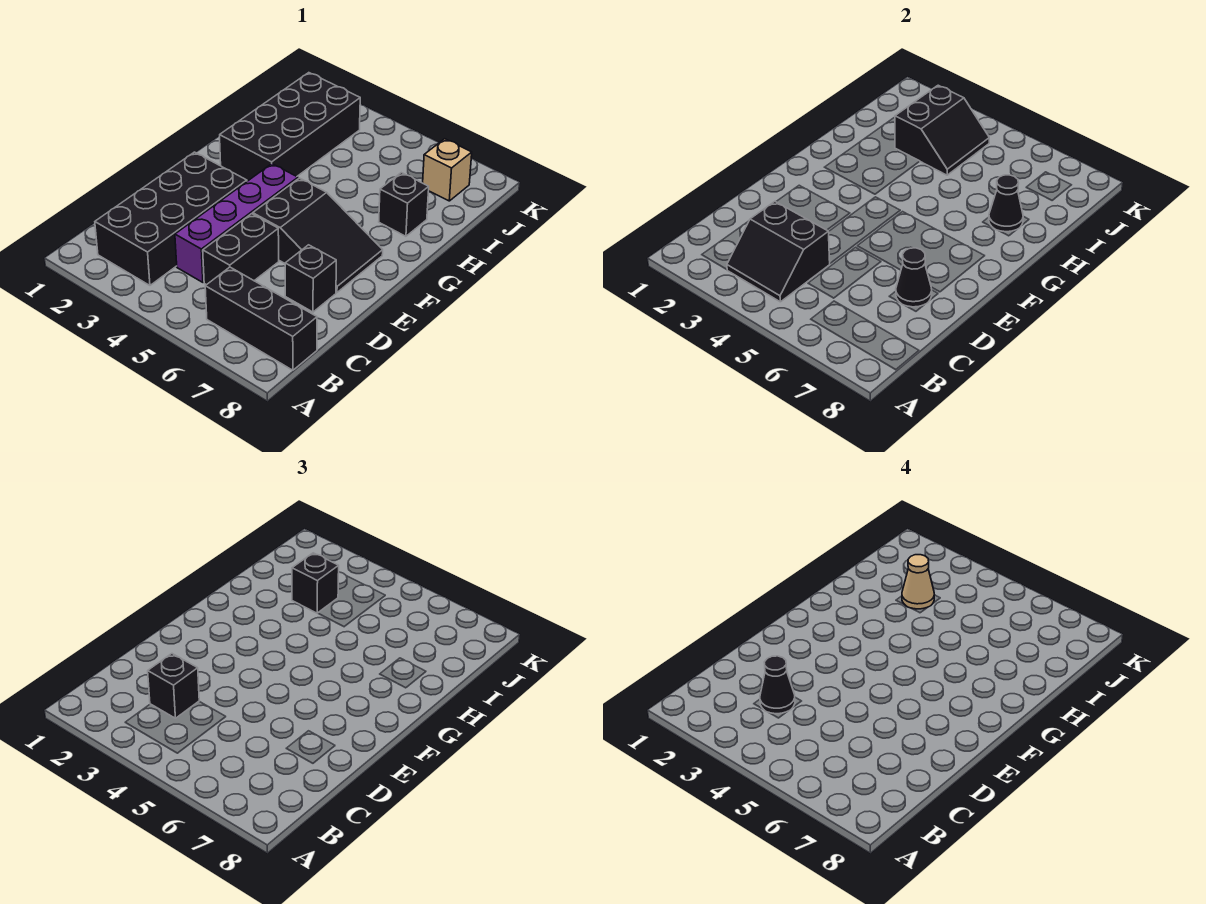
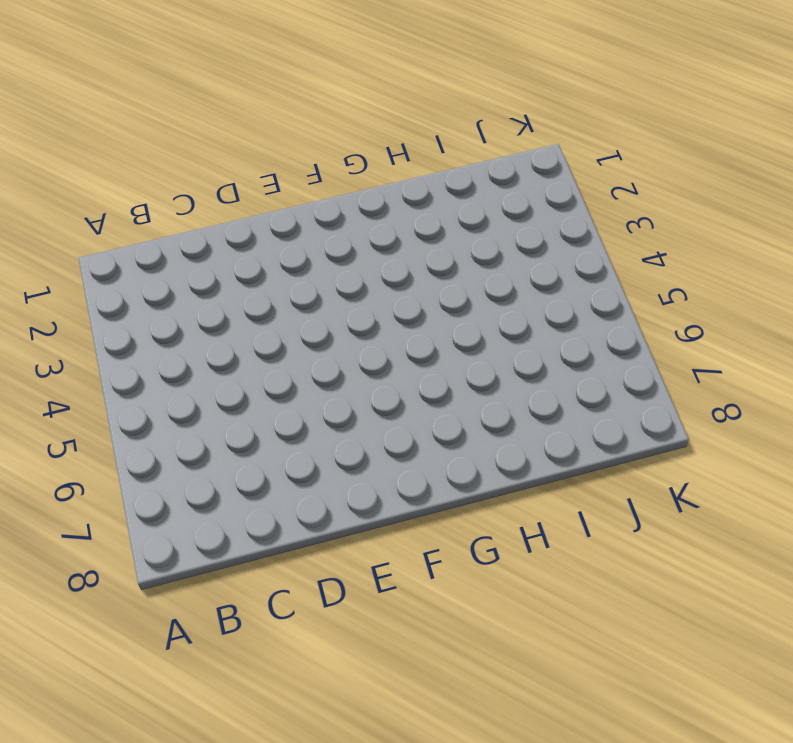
none -> black brick B2:E3 level 1
none -> black brick B6:B8 level 1
none -> purple brick C4:F4 level 1

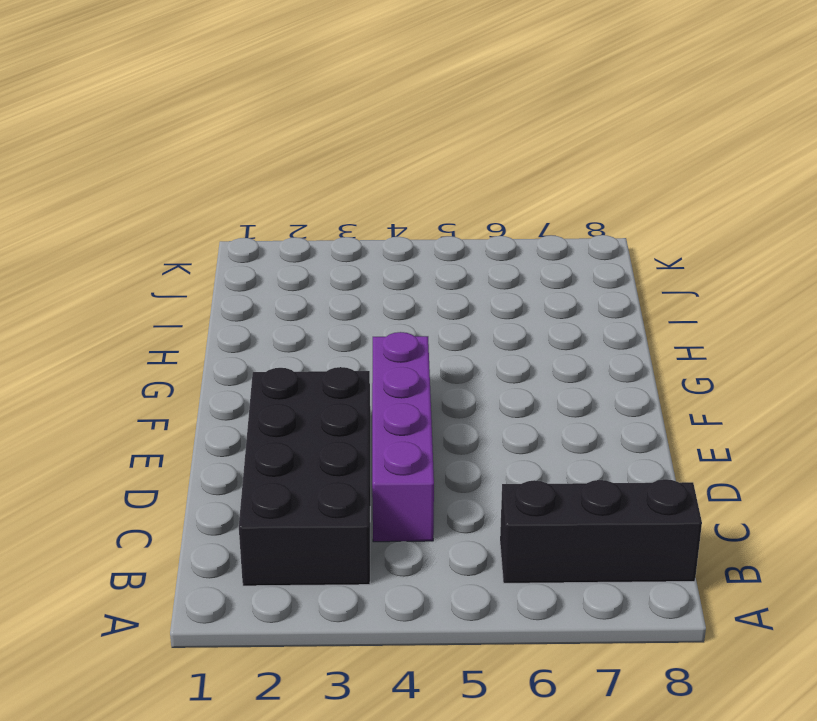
none -> black brick C5:D5 level 1
none -> black brick D7 level 1
none -> black slope E5:F7 level 1 top 5

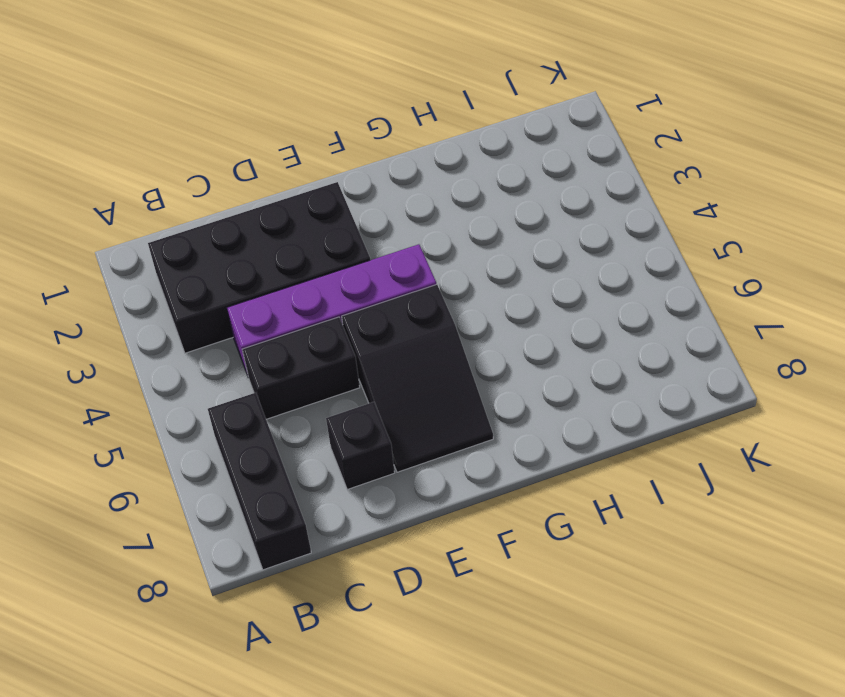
none -> black brick G2:J3 level 1
none -> black brick H7 level 1
none -> tan brick J7 level 1

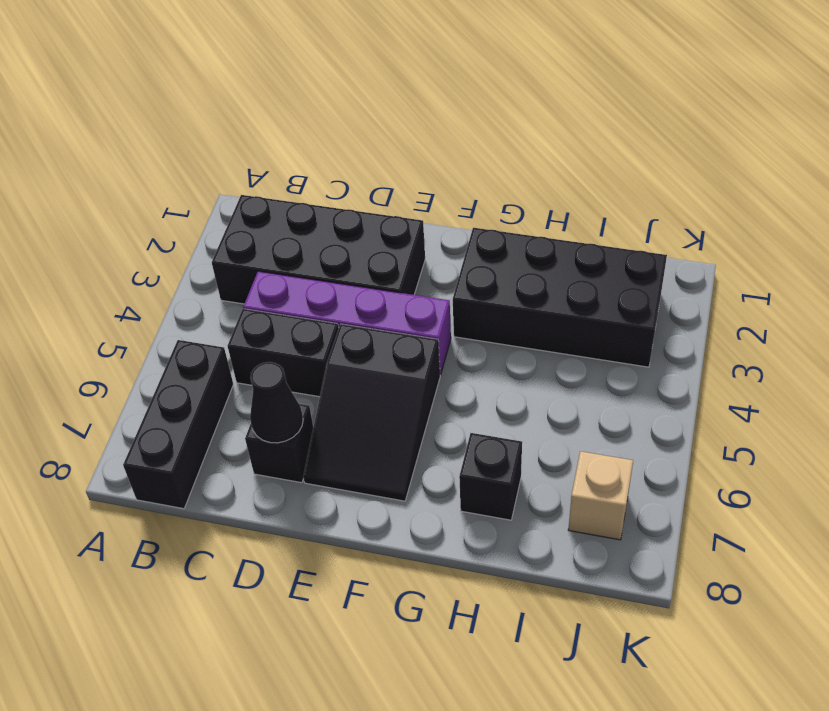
none -> black slope B3:C4 level 2 top C
none -> black cone H7 level 2
none -> black slope I3:J4 level 2 top 3

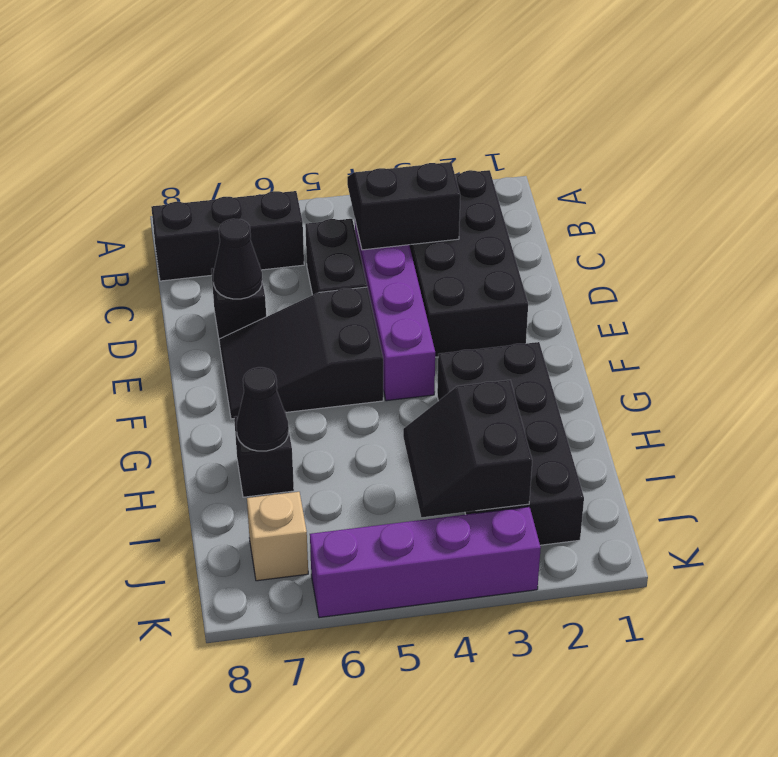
purple brick K3:K6 level 1 -> none
none -> black brick C3 level 3
none -> black brick I3 level 3
none -> black cone C3 level 4

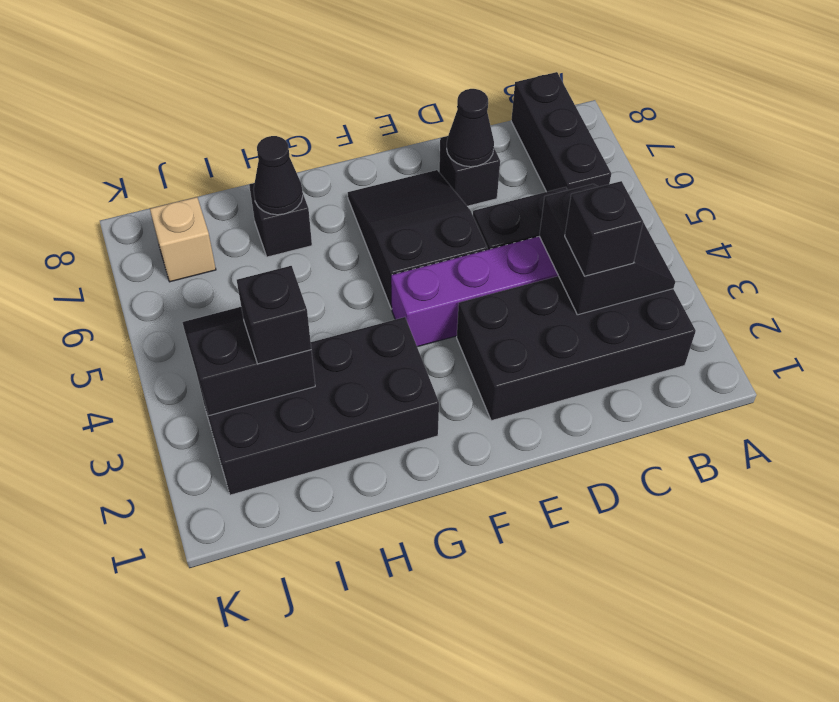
none -> black cone C3 level 4
none -> tan cone I3 level 4

